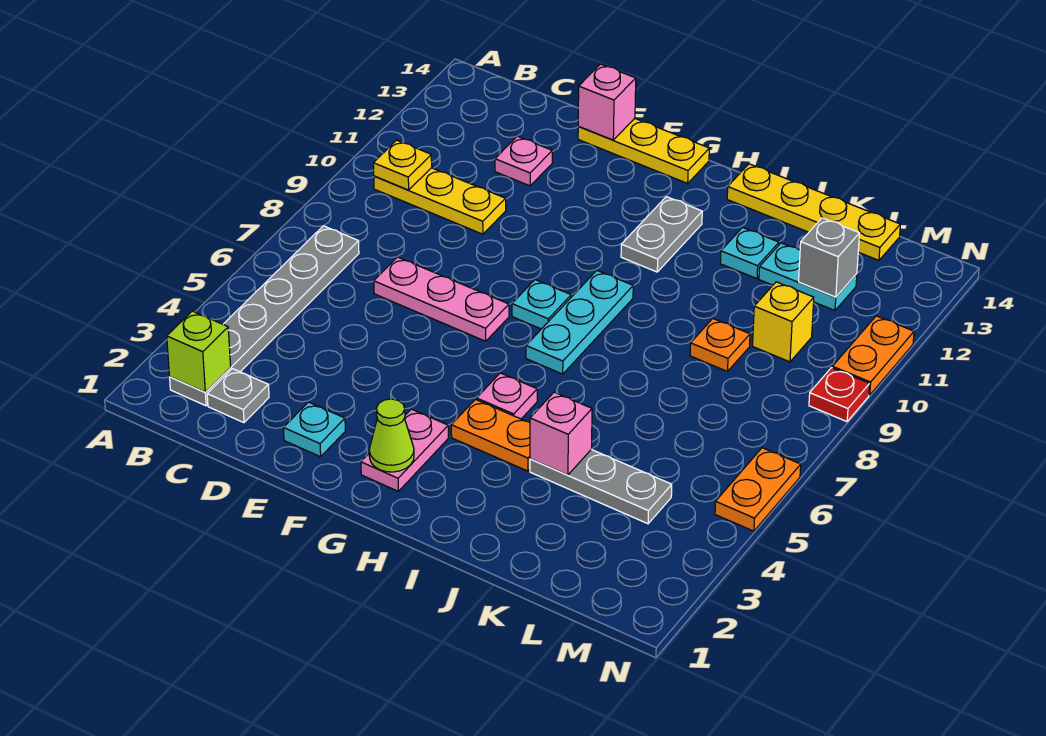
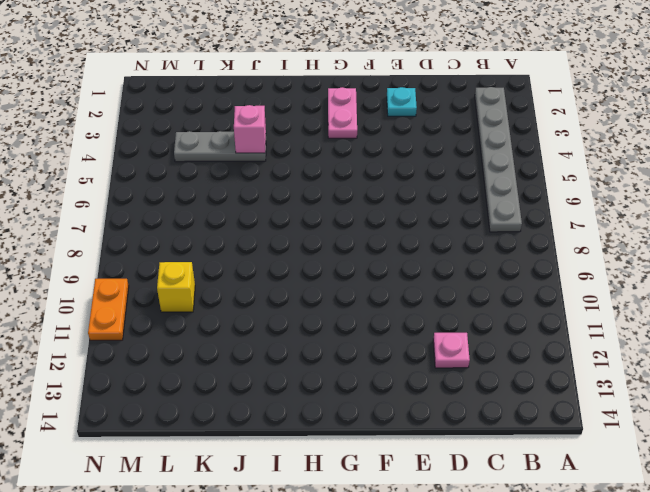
none -> yellow plate B10:D10 level 1
none -> grey plate C2 level 1
none -> pink plate D7:F7 level 1

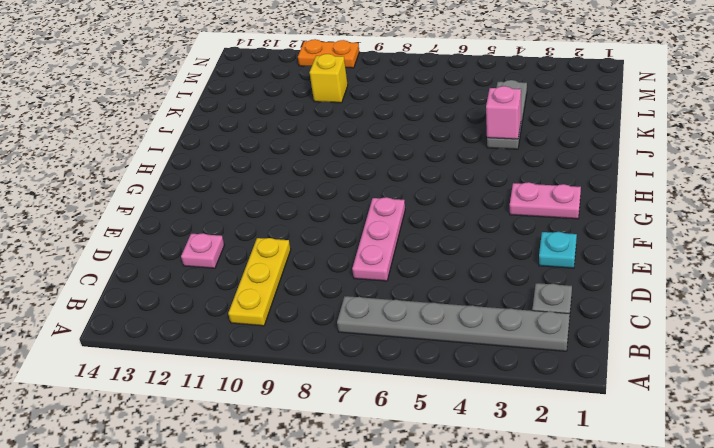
none -> yellow plate E14:G14 level 1
none -> cyan plate G8 level 1
none -> orange plate H4:I4 level 1

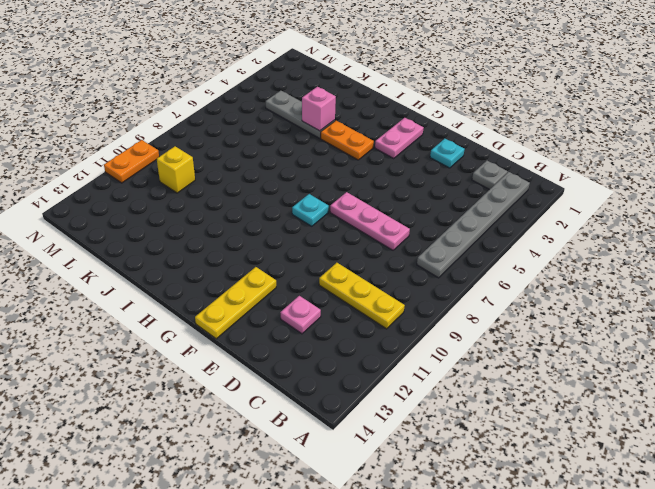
yellow plate F12:F14 level 1 -> yellow plate E14:G14 level 1
none -> pink plate H5 level 1
none -> cyan plate H7:H9 level 1
none -> grey plate H11:H12 level 1

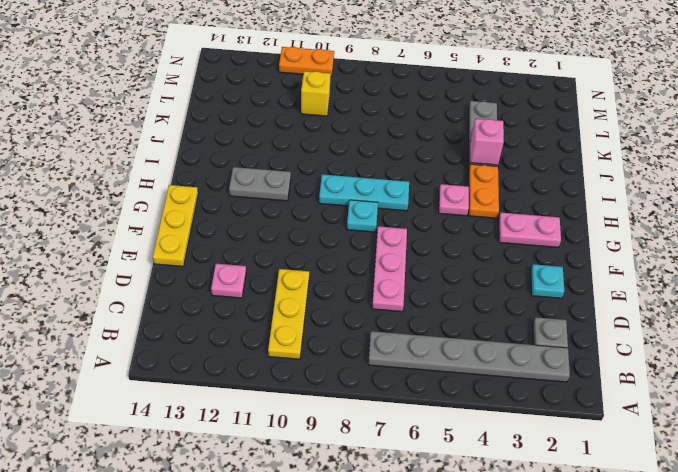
none -> yellow plate I14:L14 level 1
none -> cyan plate J12 level 1
none -> orange plate K9 level 1

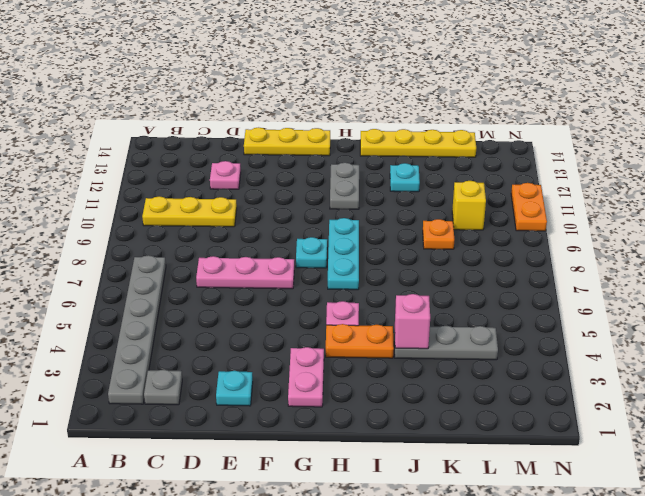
none -> cyan plate K12:L12 level 1
none -> orange plate N5:N6 level 1
none -> red plate N9 level 1

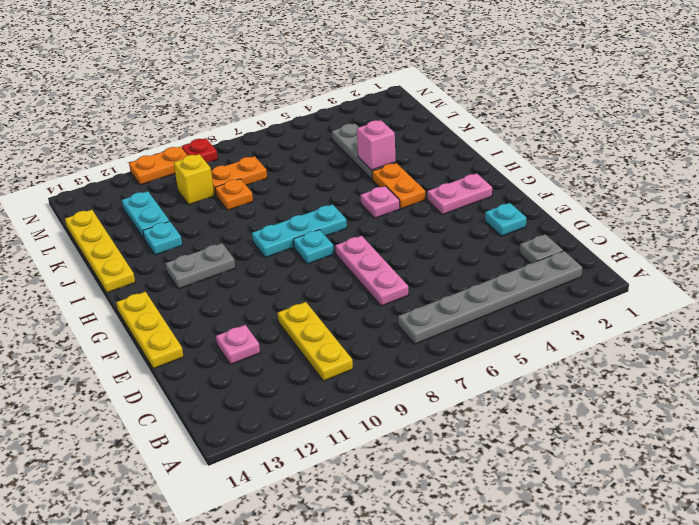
orange plate L8:L9 level 1 -> orange plate N5:N6 level 1
none -> lime brick B2 level 2
none -> yellow plate B10 level 2
none -> pink brick E14 level 2

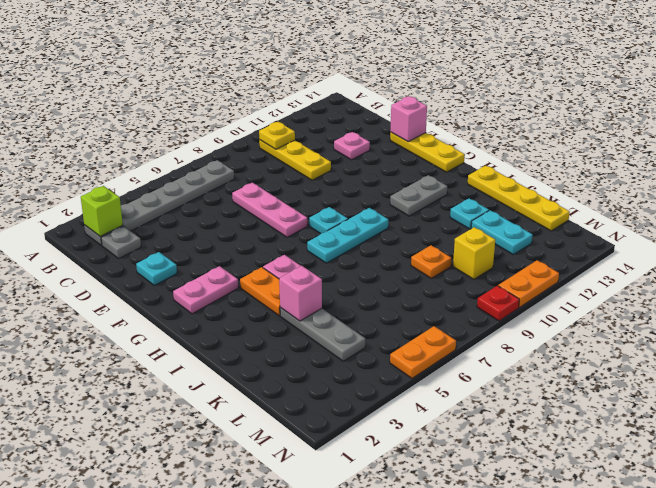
none -> lime cone G2 level 2
none -> grey brick L12 level 2

